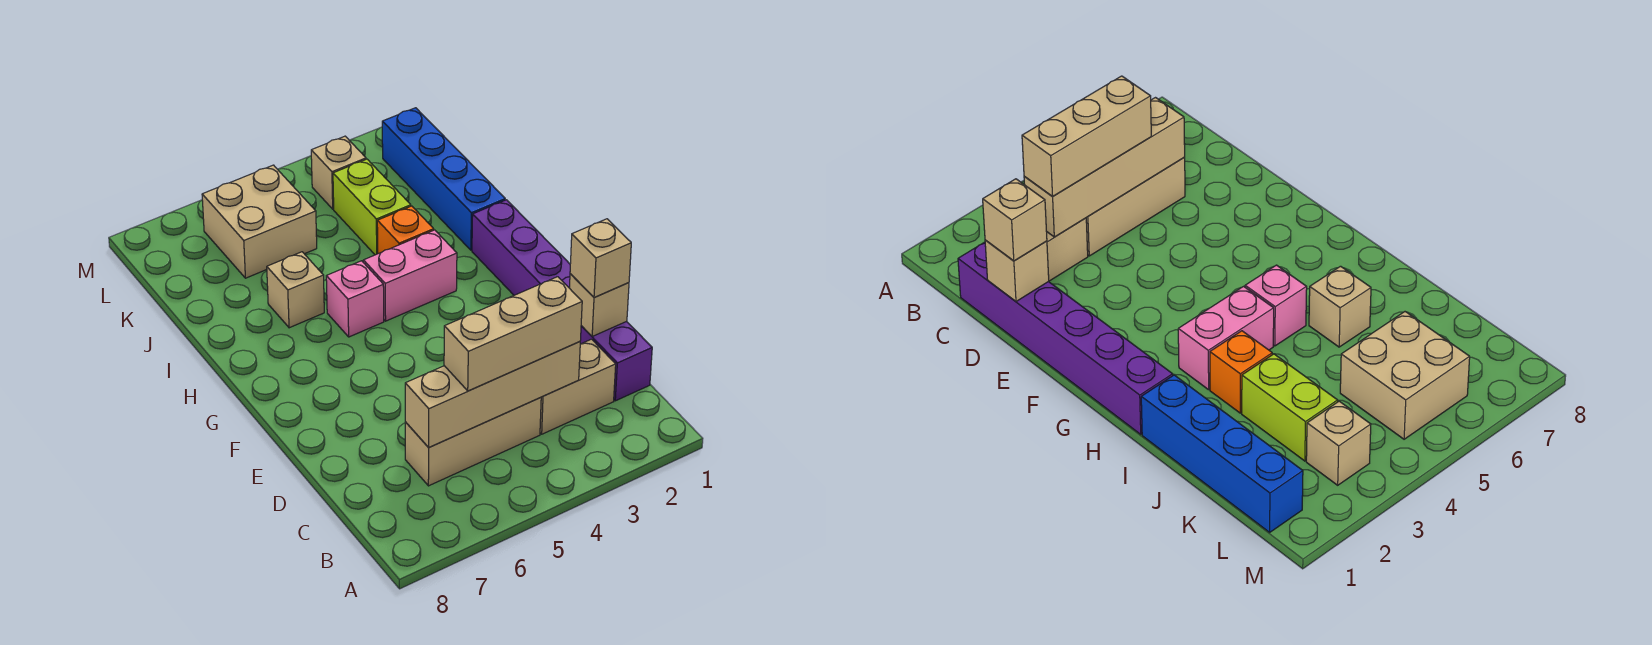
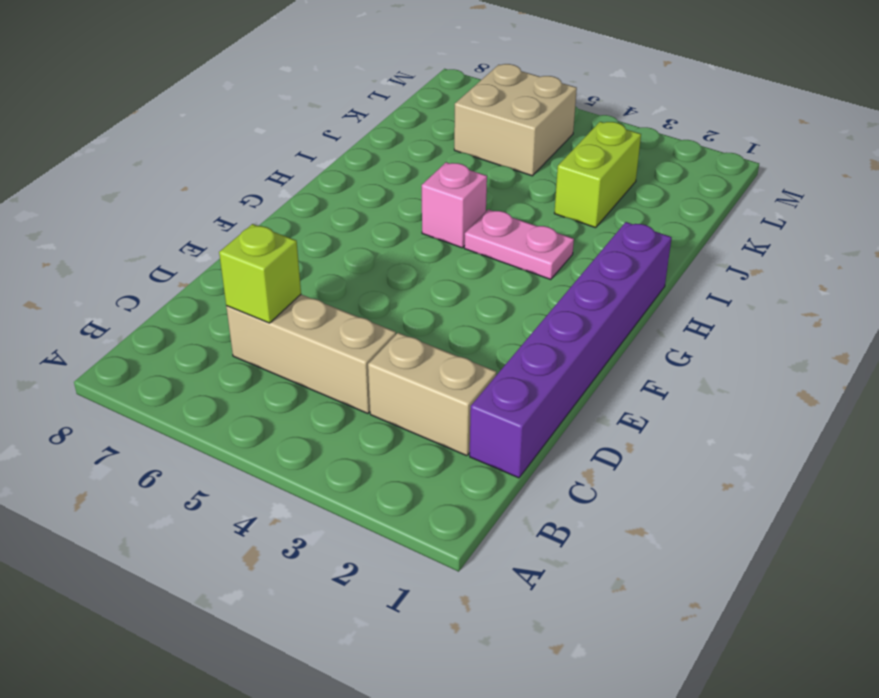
lime brick C6 level 2 -> tan brick C3:C6 level 2
pink plate H3:H4 level 1 -> pink brick H3:H4 level 1
none -> blue brick I1:L1 level 1
none -> orange brick I3 level 1
none -> tan brick I6 level 1

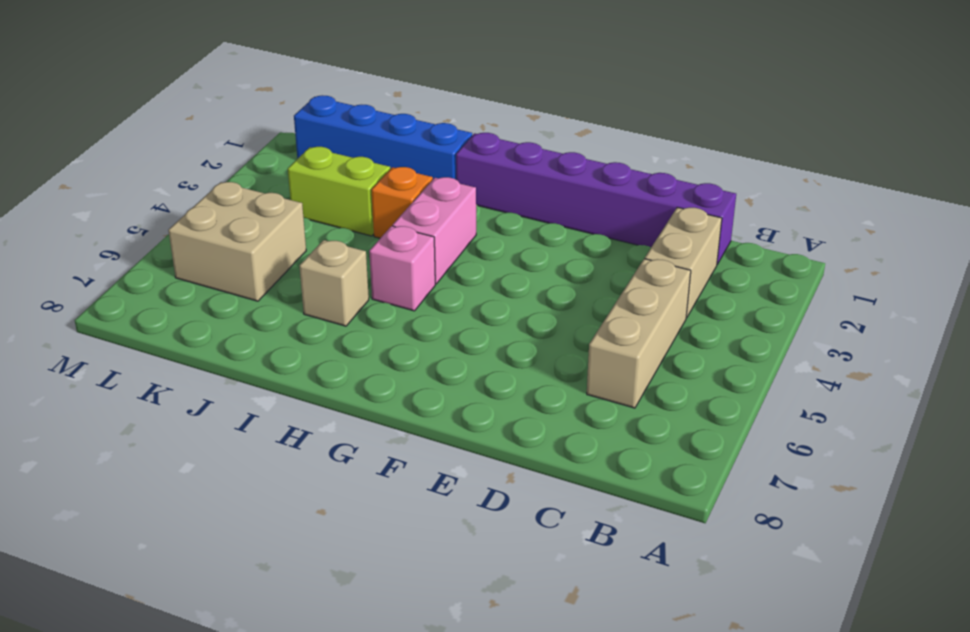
none -> tan brick L3 level 1
none -> tan brick C3:C6 level 2
none -> tan brick D1 level 2

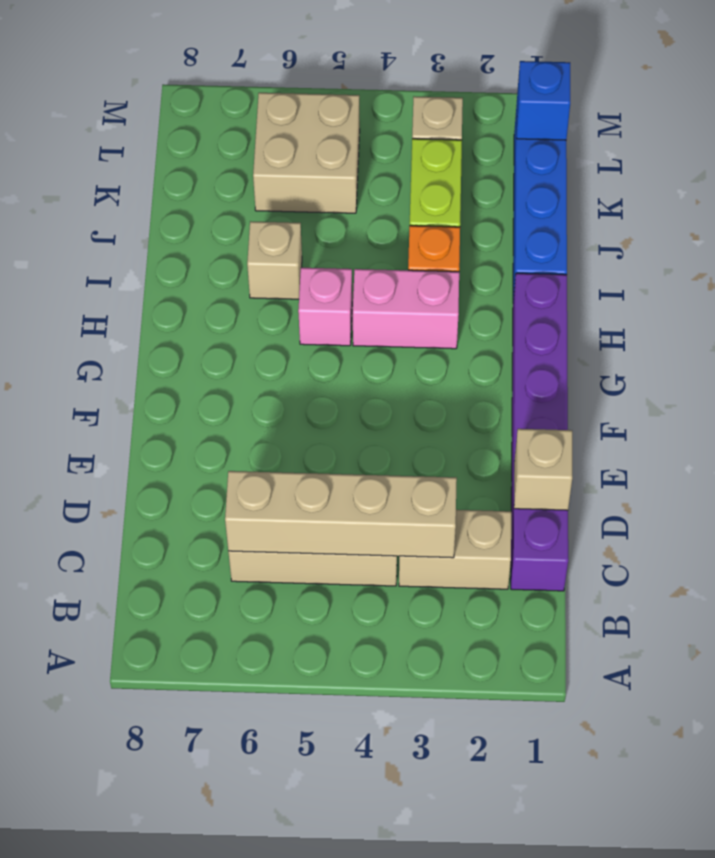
blue brick L1 level 2 -> none
none -> tan brick C3:C5 level 3
none -> tan brick D1 level 3

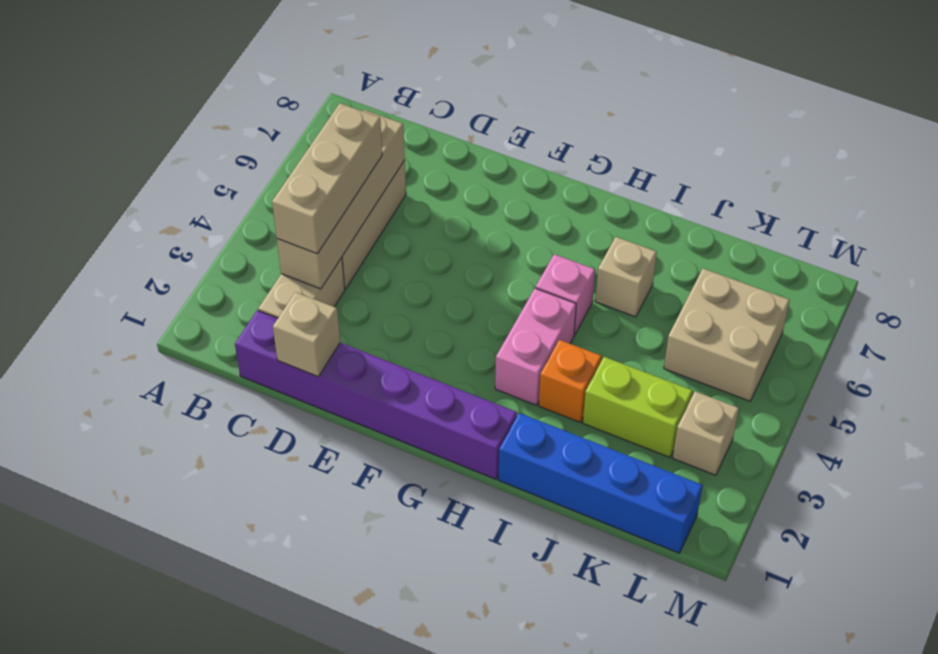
none -> tan brick D1 level 3

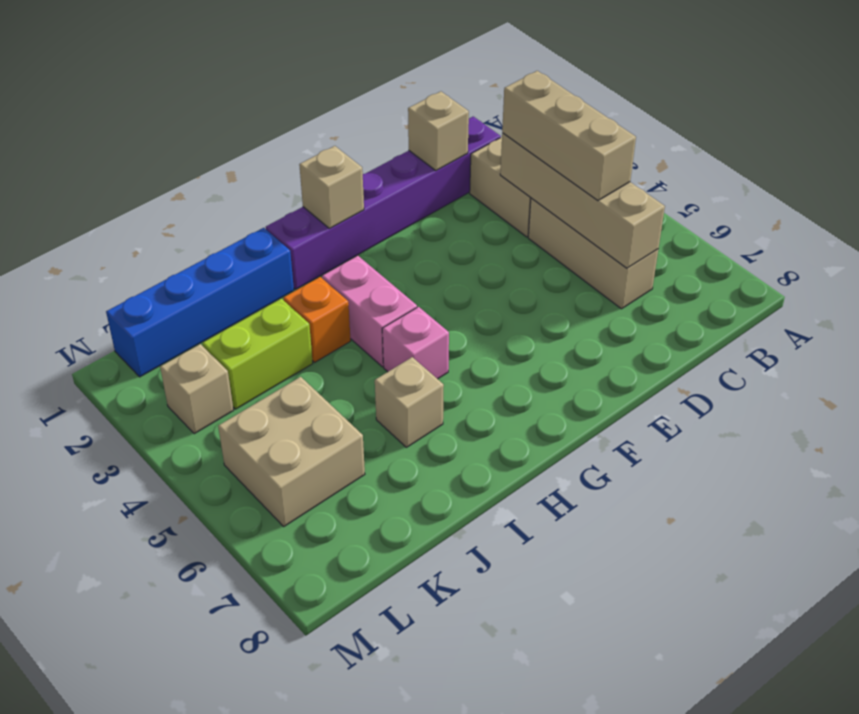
tan brick G1 level 2 -> tan brick D1 level 3

